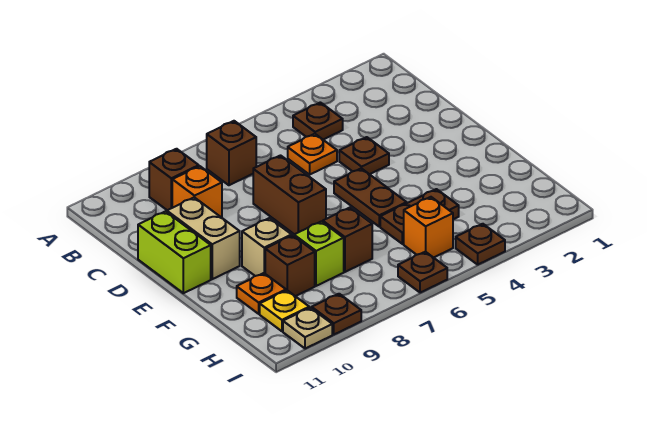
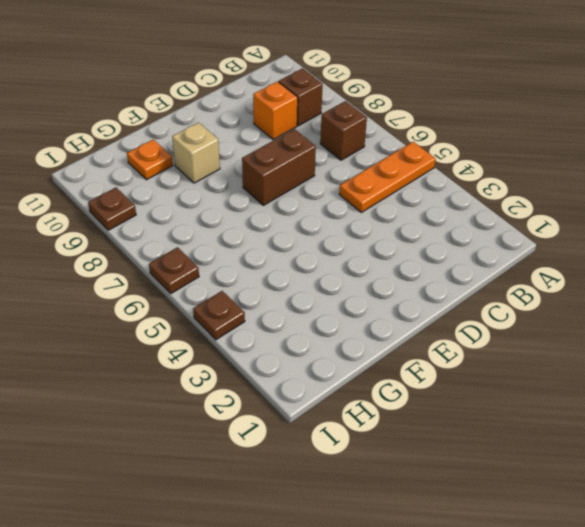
orange plate A5:C5 level 1 -> orange plate C5 level 1
none -> brown plate B4 level 1
none -> brown plate D4 level 1
none -> tan brick D10:E10 level 1

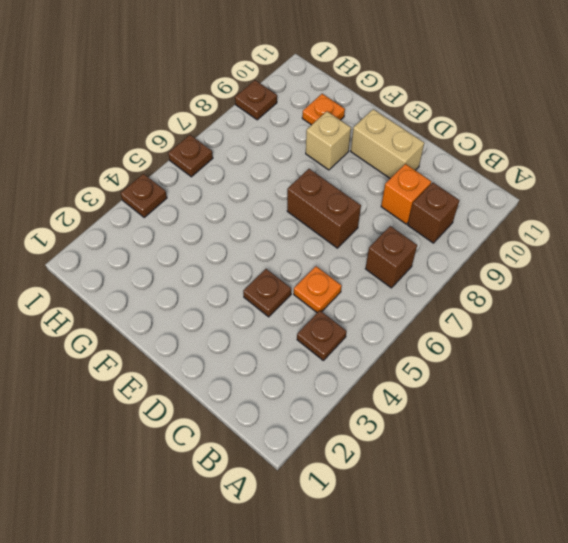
none -> lime brick D11:E11 level 1
none -> brown plate E5:F5 level 1
none -> brown plate G4:G5 level 1

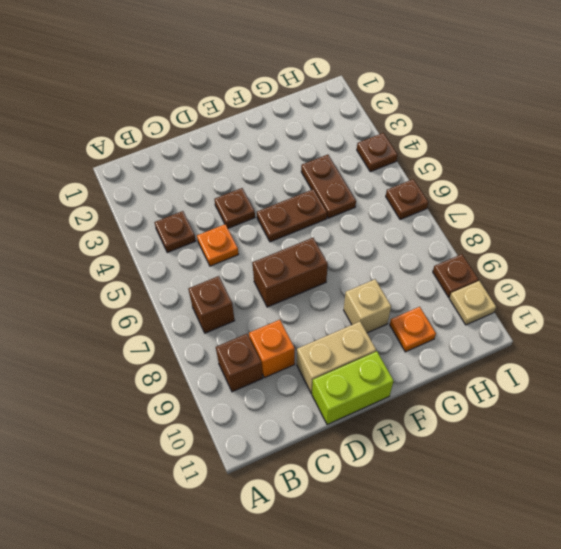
none -> brown brick G7 level 1
none -> lime brick G8 level 1
none -> brown brick G9 level 1

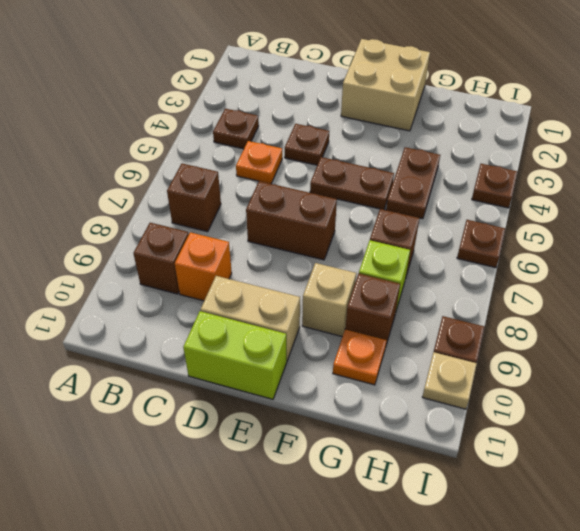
tan brick E1:F2 level 1 -> none
none -> orange brick H5 level 1
none -> yellow plate H10 level 1

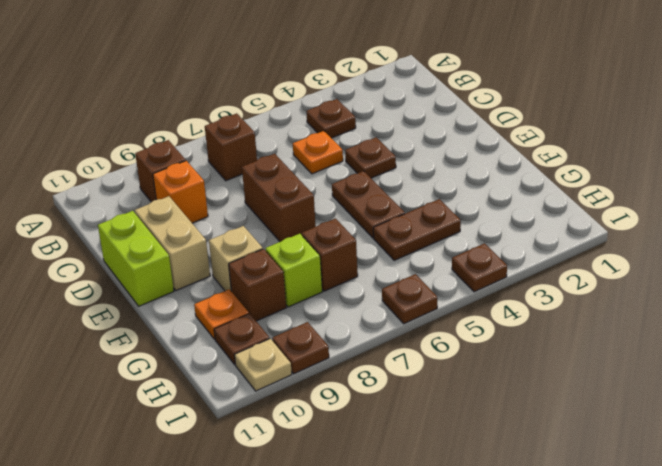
brown plate H10 level 1 -> yellow plate H10 level 1
none -> orange brick H5 level 1

